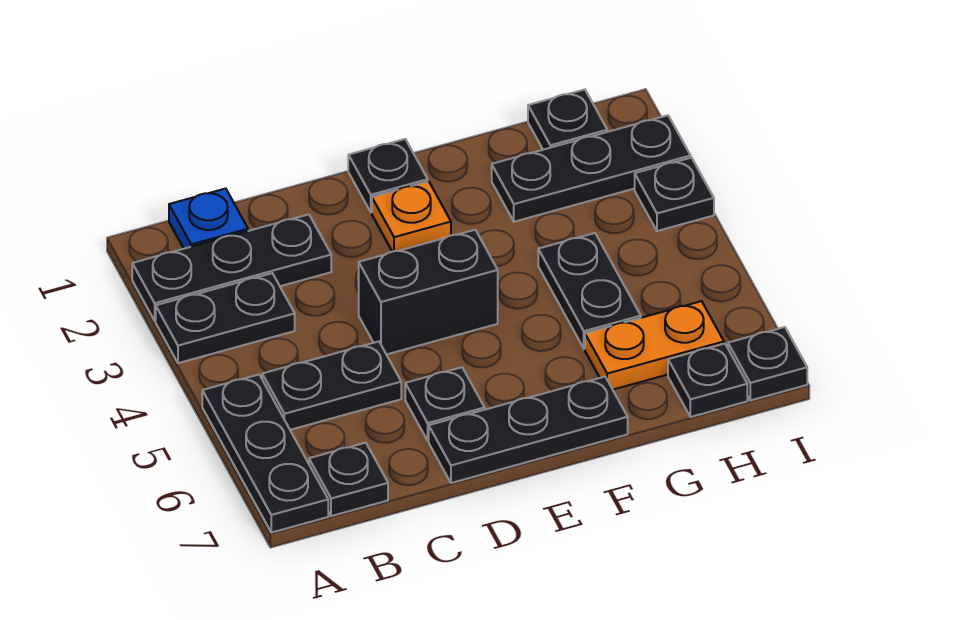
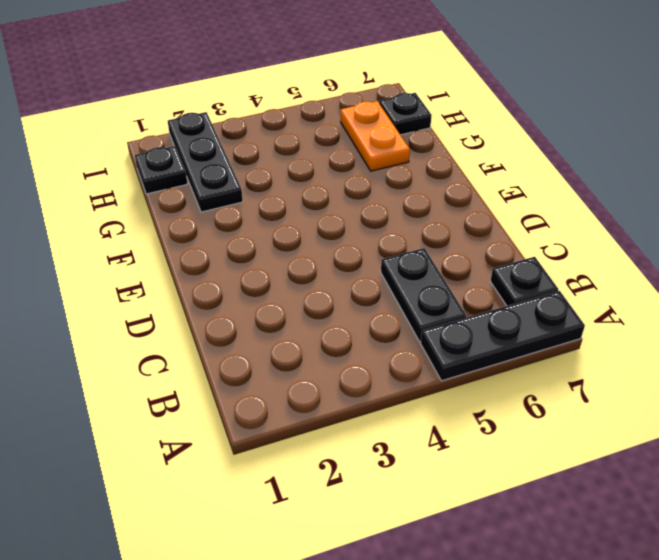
none -> black plate A2:C2 level 1
none -> black plate A3:B3 level 1
none -> blue plate B1 level 1

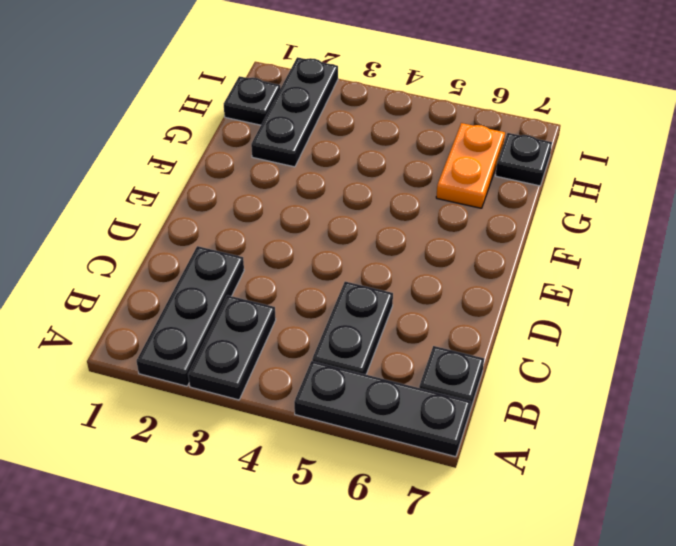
none -> blue plate B1 level 1
none -> black brick D4:E4 level 1
none -> black plate D6 level 1

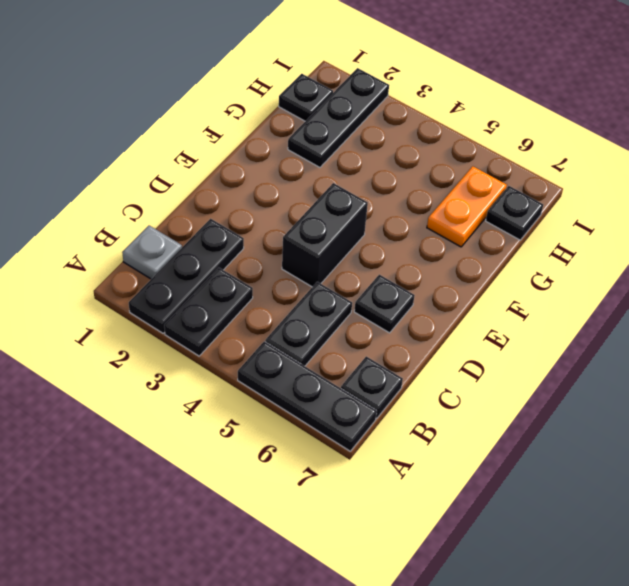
grey plate B1 level 1 -> blue plate B1 level 1
none -> black plate D7:F7 level 1
none -> black plate E1 level 1
none -> orange plate E2 level 1

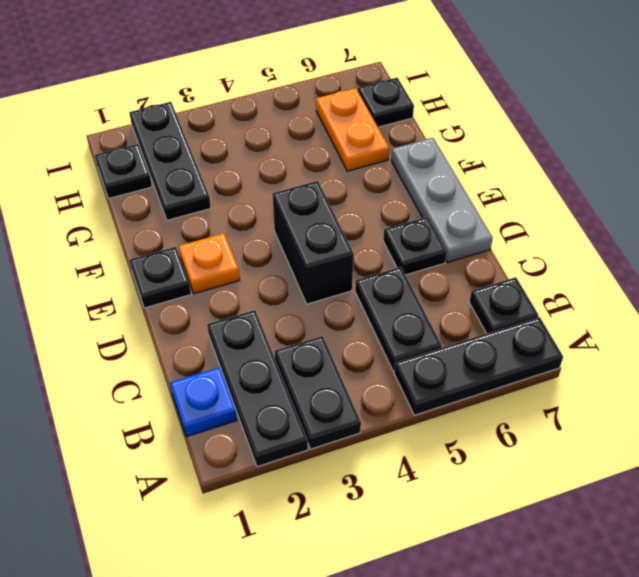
grey plate D7:F7 level 1 -> black plate D7:F7 level 1
none -> black plate G4:G5 level 1
none -> black plate I3 level 1
none -> black plate I7 level 1

